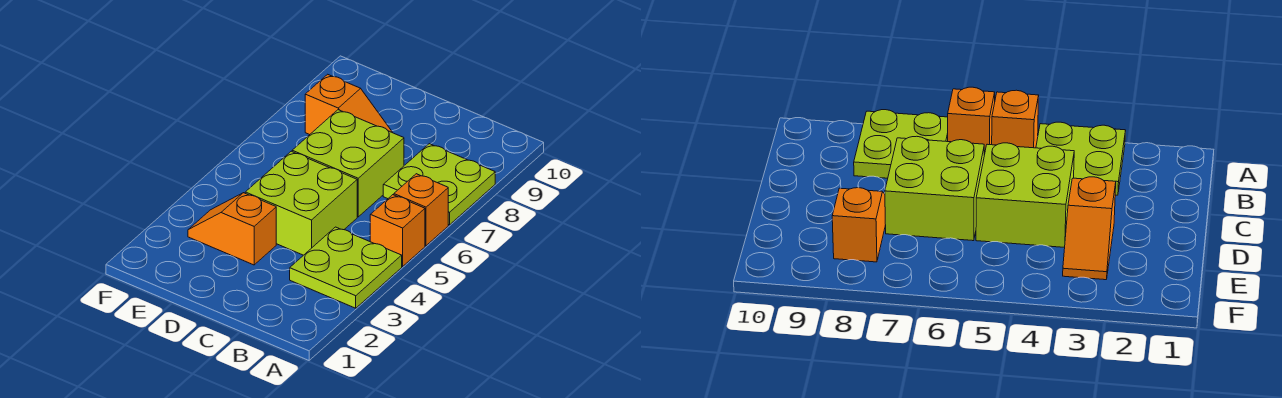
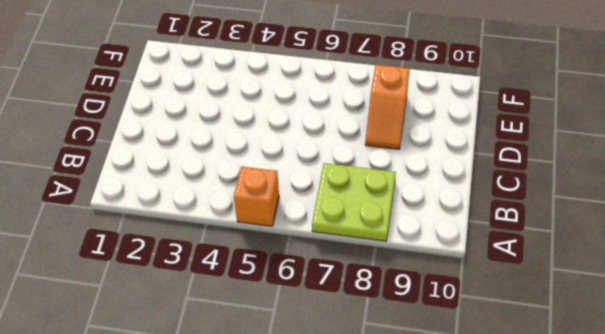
none -> lime plate A3:B4 level 1
none -> orange brick A6 level 1

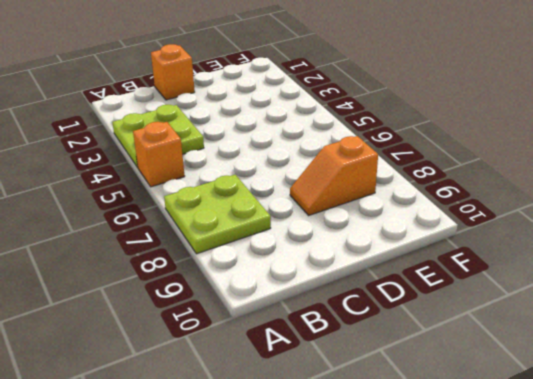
orange brick C1 level 1 -> orange brick A6 level 1
none -> lime brick C4:D5 level 1
none -> lime brick C6:D7 level 1

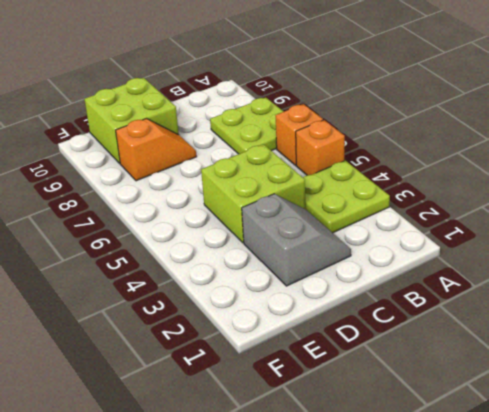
grey slope C2:D3 level 1 top D -> orange slope D3:E3 level 1 top D
lime brick D9:E10 level 1 -> lime brick C6:D7 level 1

